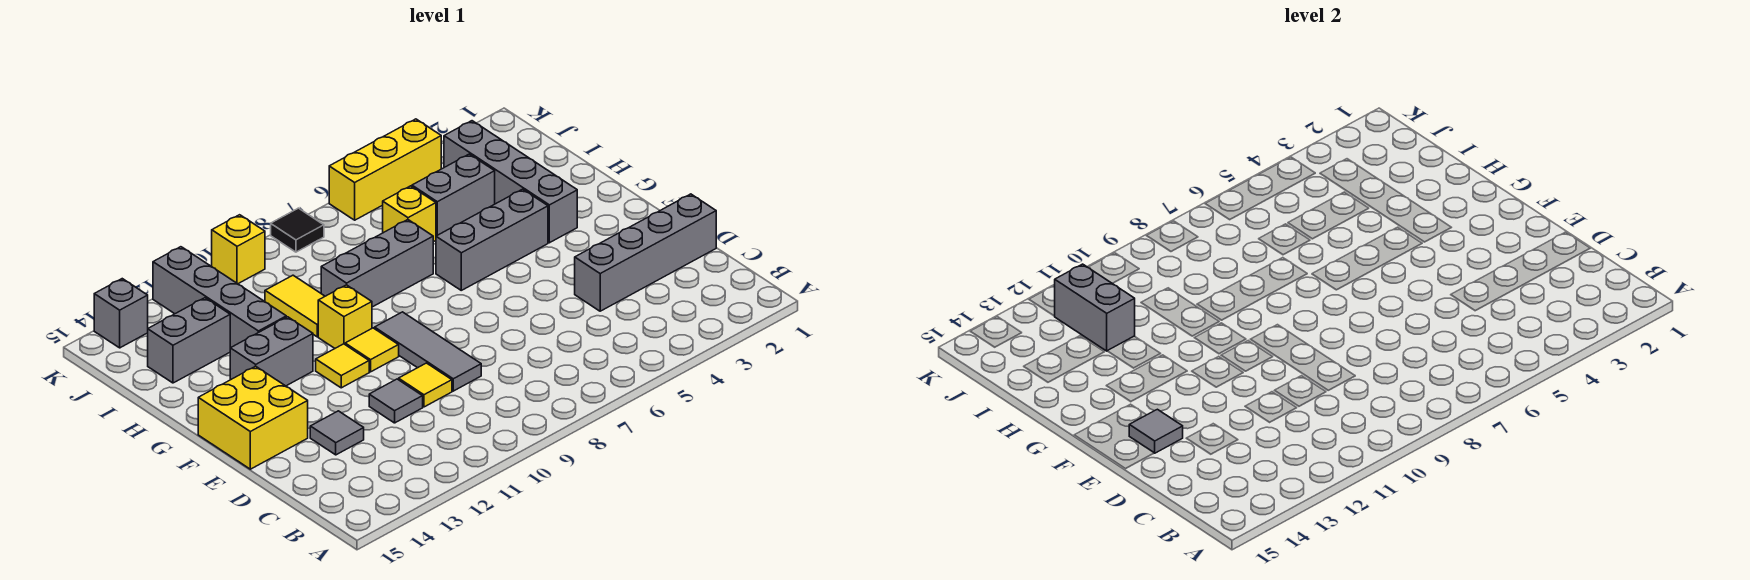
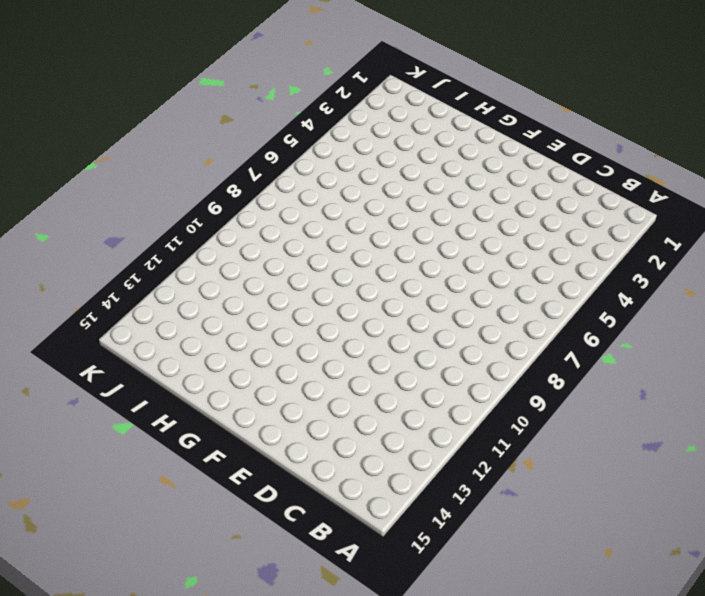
none -> grey brick D1:D4 level 1
none -> grey tile D9:F9 level 1
none -> yellow tile D10 level 1

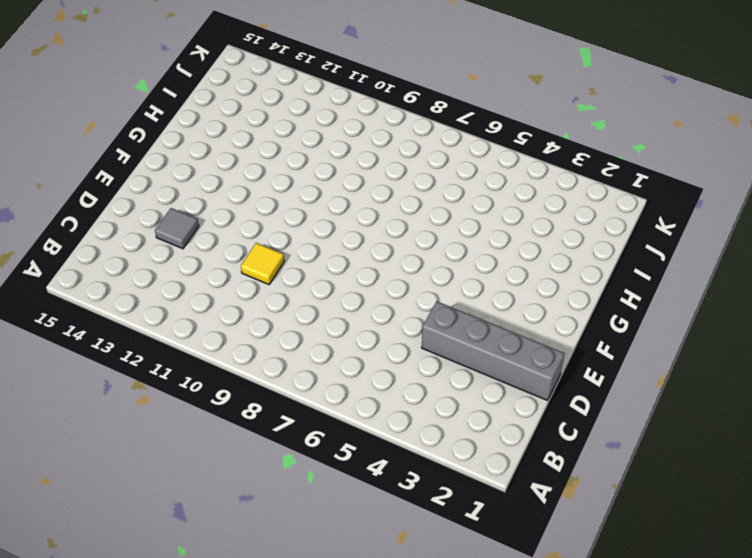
none -> grey tile D9:F9 level 1
none -> grey tile D11 level 1
none -> yellow brick E14:F15 level 1

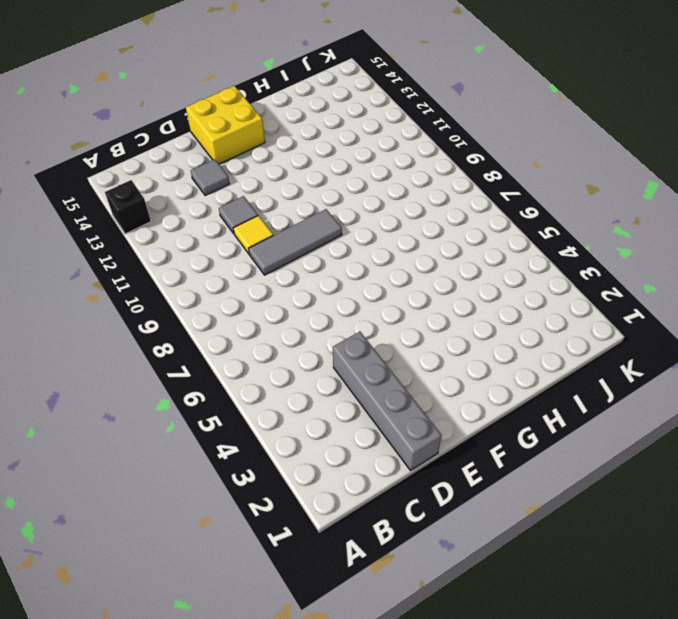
black brick A13 level 1 -> none
none -> yellow tile F10 level 1
none -> yellow tile F11 level 1
none -> grey brick G3:J3 level 1

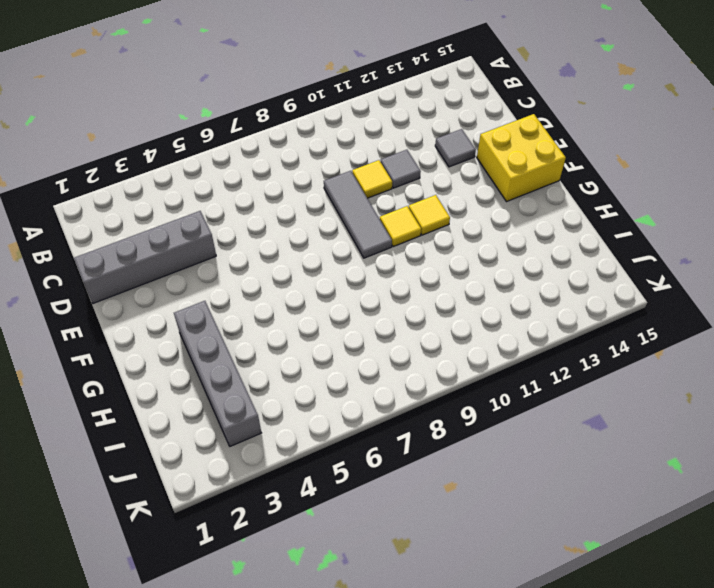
none -> grey brick G4:G6 level 1
none -> yellow brick G10 level 1
none -> grey brick G12:G13 level 1

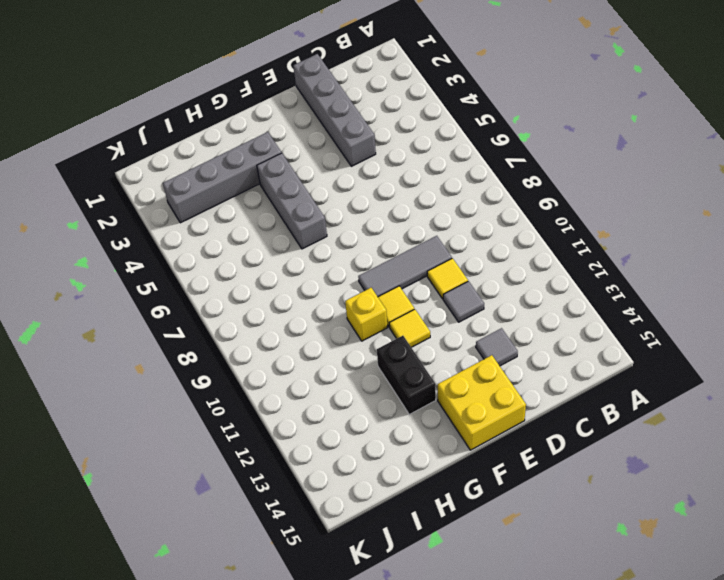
black brick G12:G13 level 1 -> grey brick G12:G13 level 1
none -> grey brick H7:H9 level 1
none -> yellow tile H10:I10 level 1
none -> grey brick H12:K12 level 1

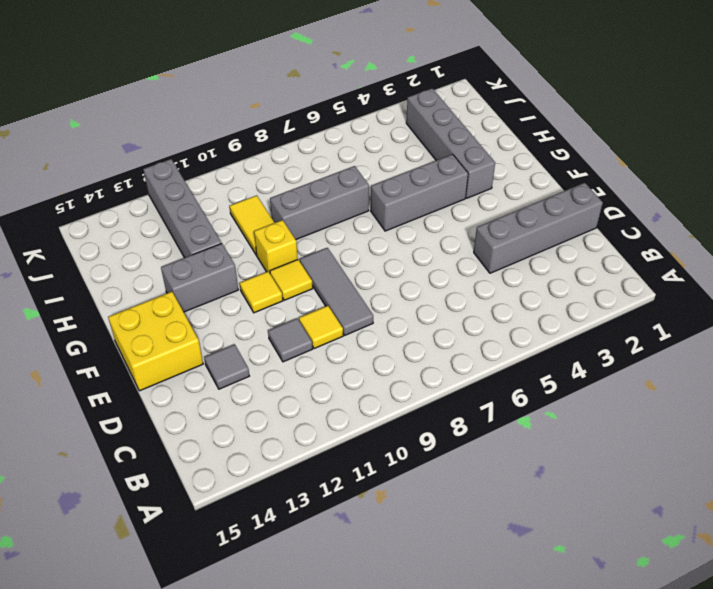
none -> grey brick I4:I5 level 1
none -> yellow brick I6 level 1
none -> grey brick I13:I14 level 1

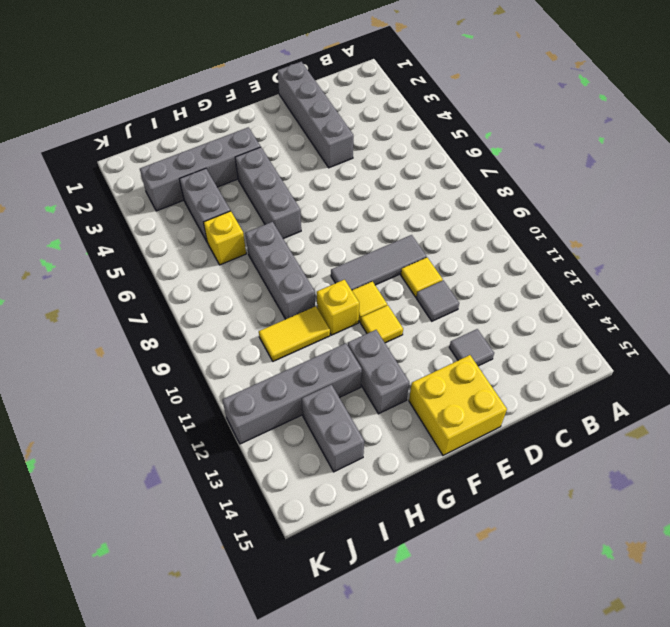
none -> yellow brick K4:K6 level 1
none -> black tile K8 level 1
none -> yellow brick K10 level 1

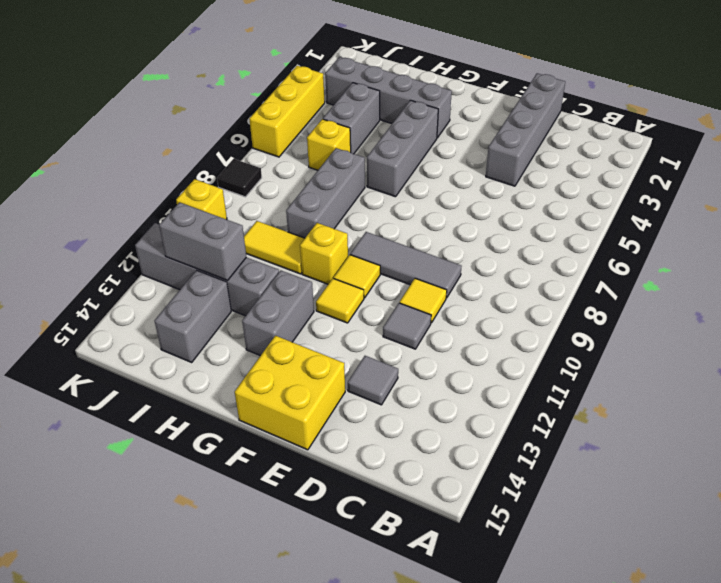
none -> grey brick K14 level 1
none -> grey tile E14 level 2

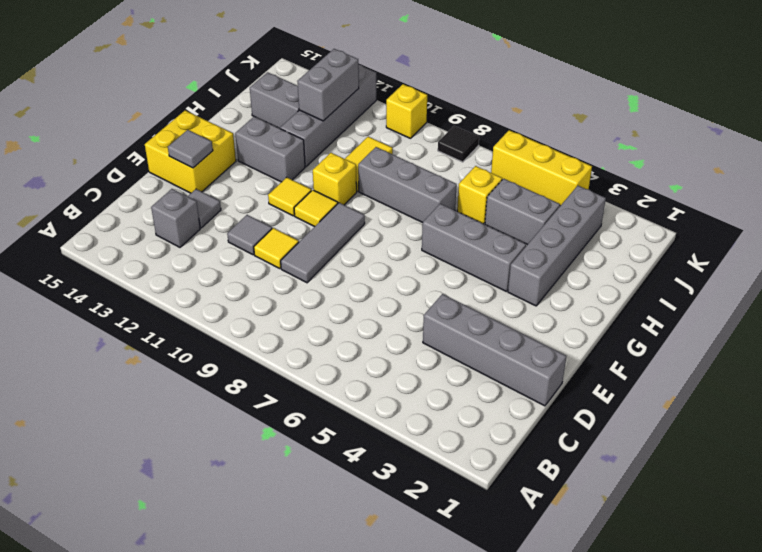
grey brick C13 level 1 -> grey brick K14 level 1

